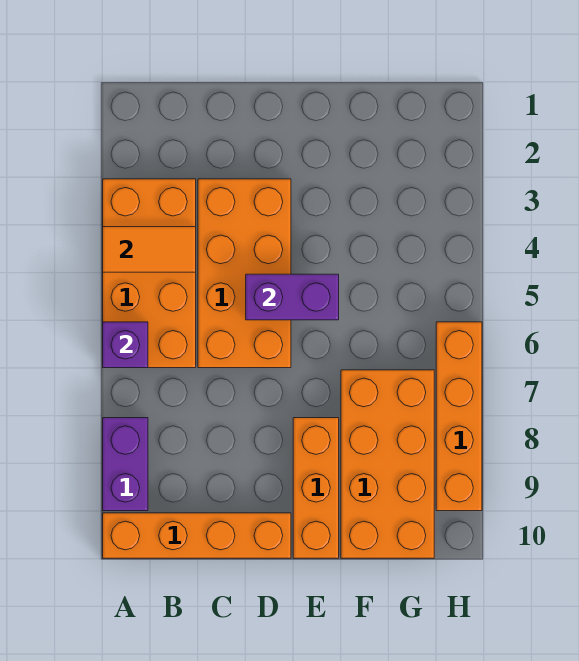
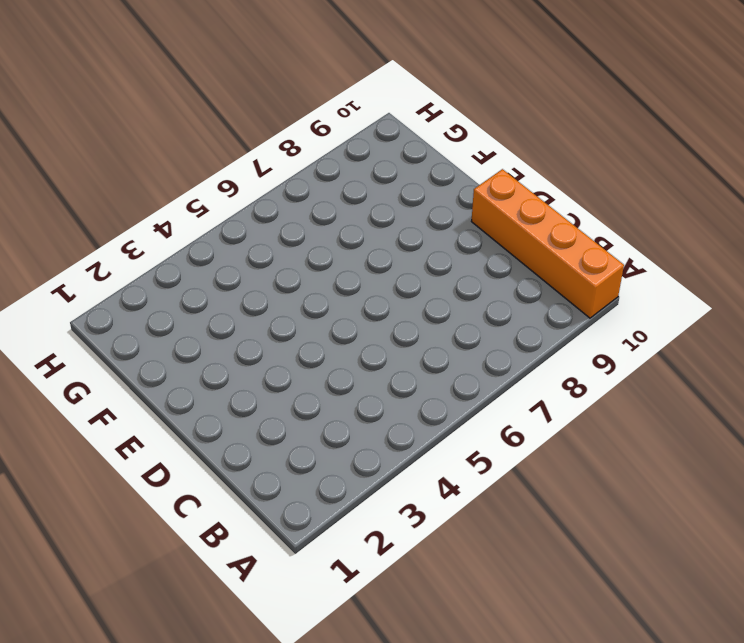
none -> orange brick A3:B6 level 1
none -> purple brick A8:A9 level 1

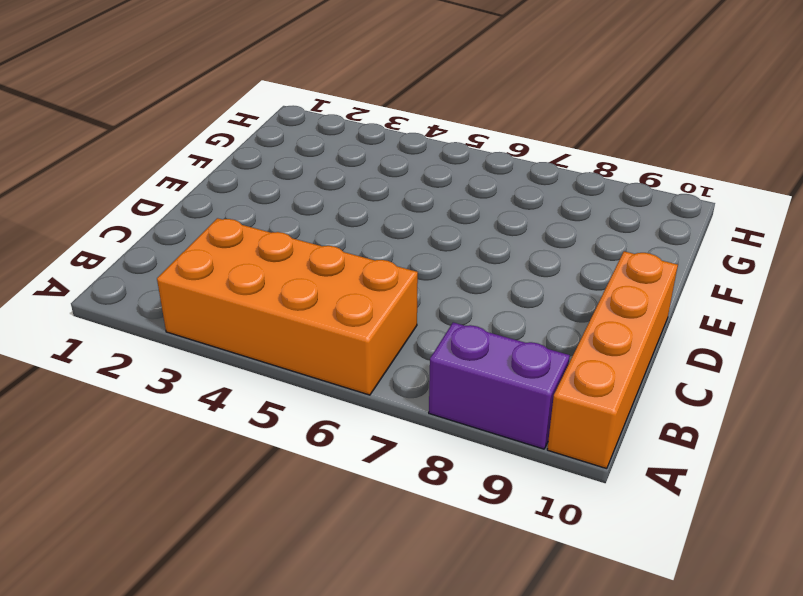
none -> orange brick C3:D6 level 1
none -> orange brick E8:E10 level 1

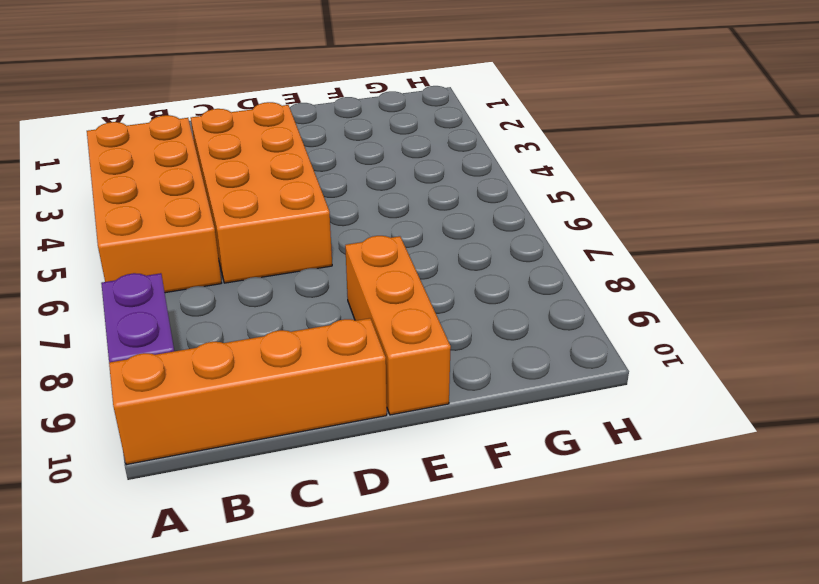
none -> orange brick F7:G10 level 1
none -> orange brick H6:H9 level 1

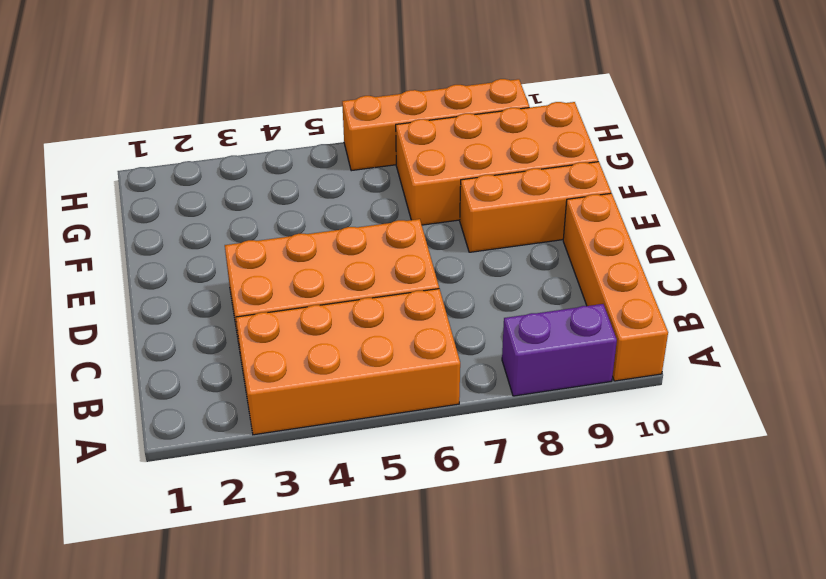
none -> orange tile A4:B4 level 2
none -> purple brick A6 level 2

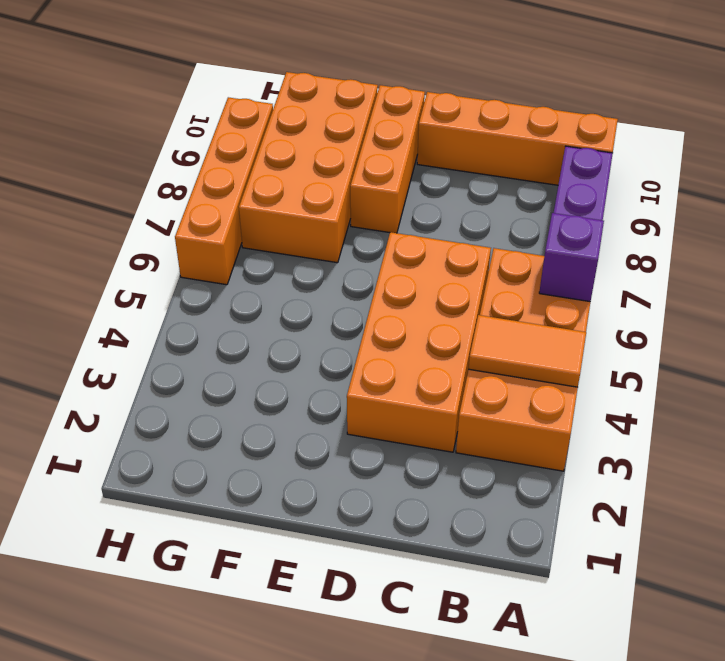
none -> purple brick D5:E5 level 2

